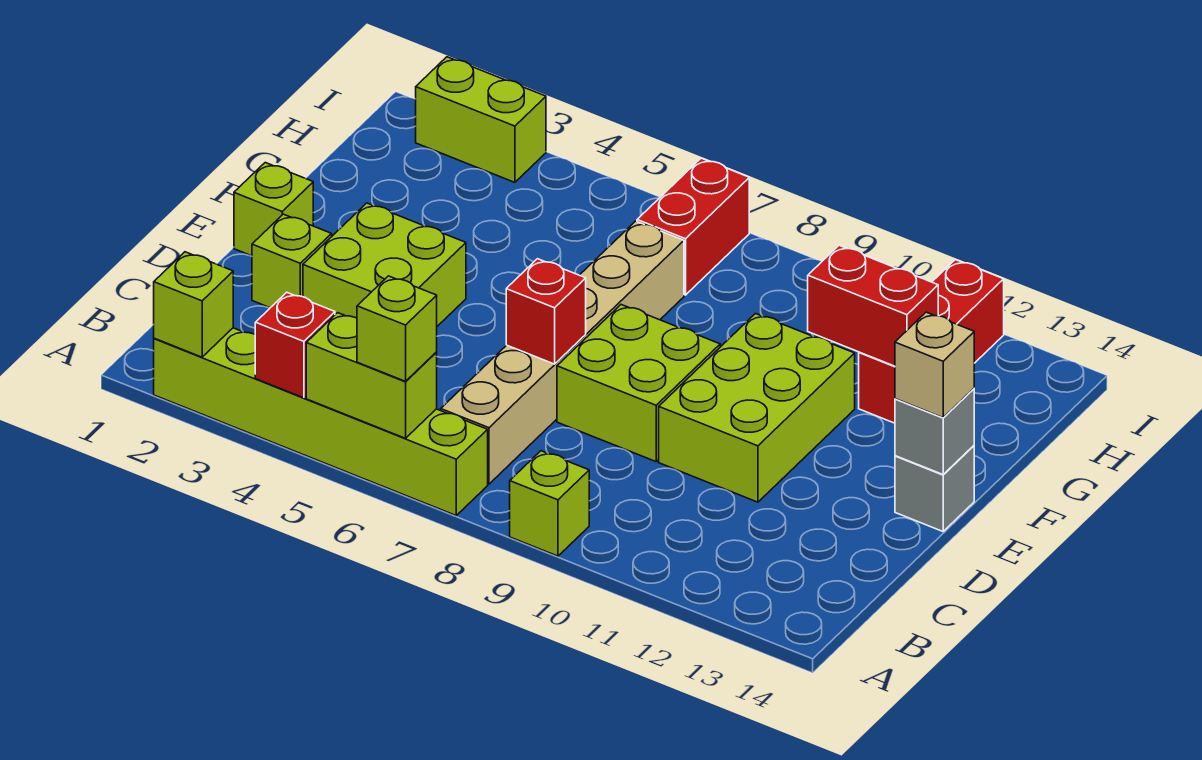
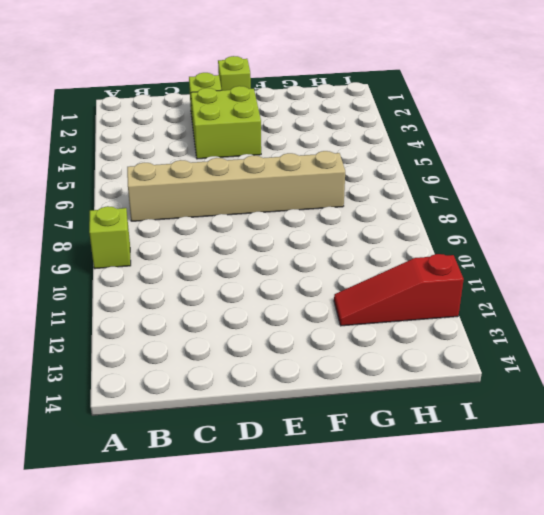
red slope G12:I12 level 1 top I -> red brick G12:I12 level 1
none -> lime brick A2:A7 level 1
none -> lime brick D8:E9 level 1
none -> lime brick D10:F11 level 1

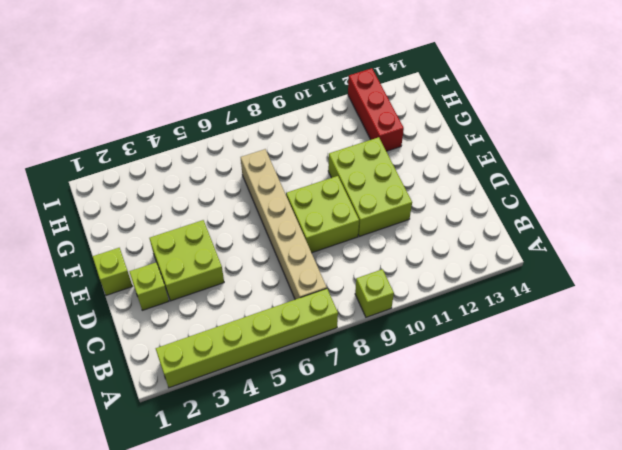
none -> grey brick E14 level 1
none -> red brick H7:I7 level 1
none -> lime brick I2:I3 level 1

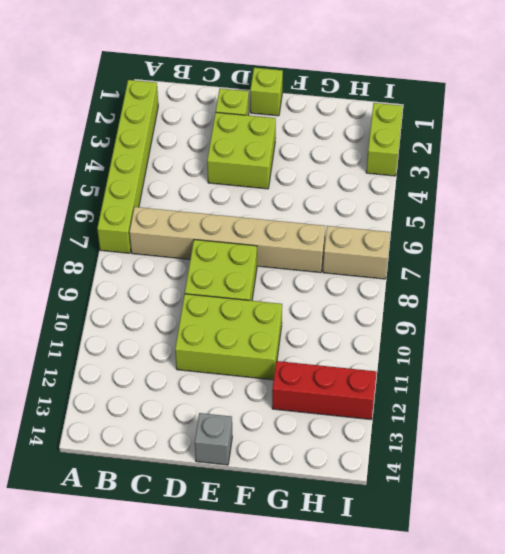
tan brick H7:I7 level 1 -> red brick H7:I7 level 1
none -> lime brick A9 level 1
none -> lime brick A2 level 2
none -> red brick A4 level 2

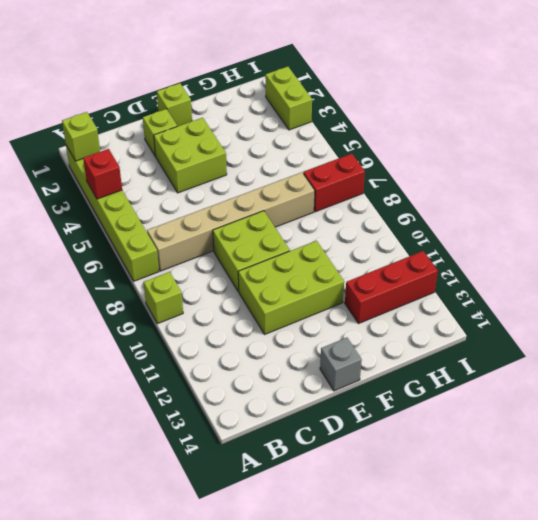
none -> lime brick A5:A6 level 2
none -> red brick D7 level 2
none -> grey brick E14 level 2

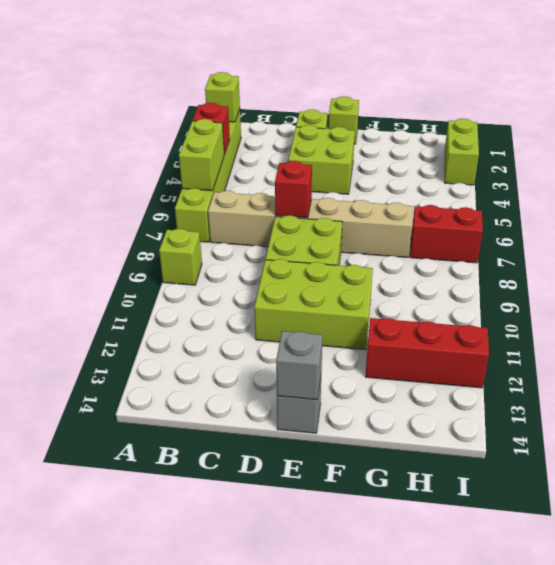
none -> red brick G11:G12 level 2
none -> lime brick A6 level 3
none -> tan brick E14 level 3

